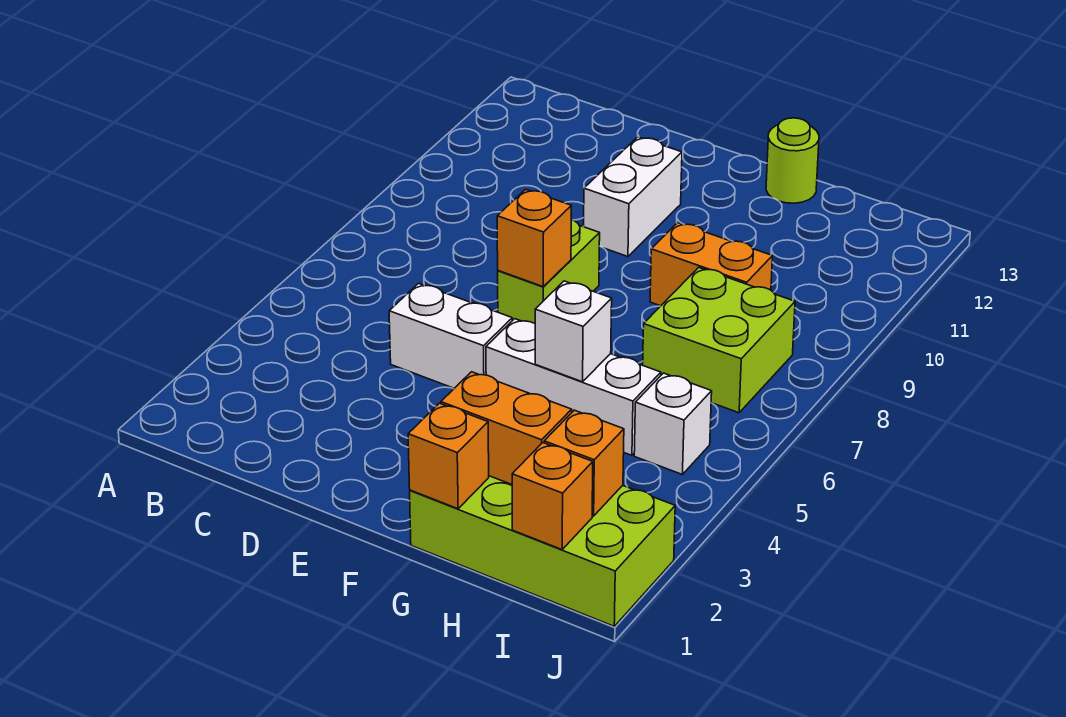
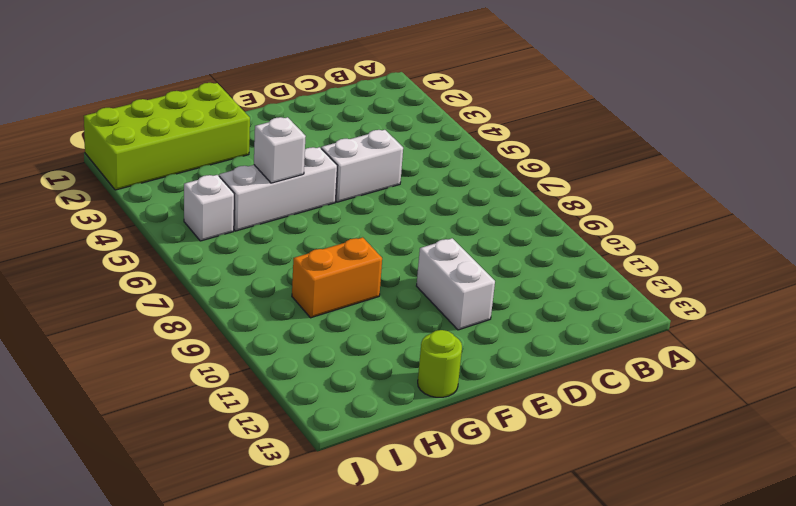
none -> lime brick E7:E8 level 1
none -> lime brick H7:I8 level 1
none -> orange brick E7 level 2

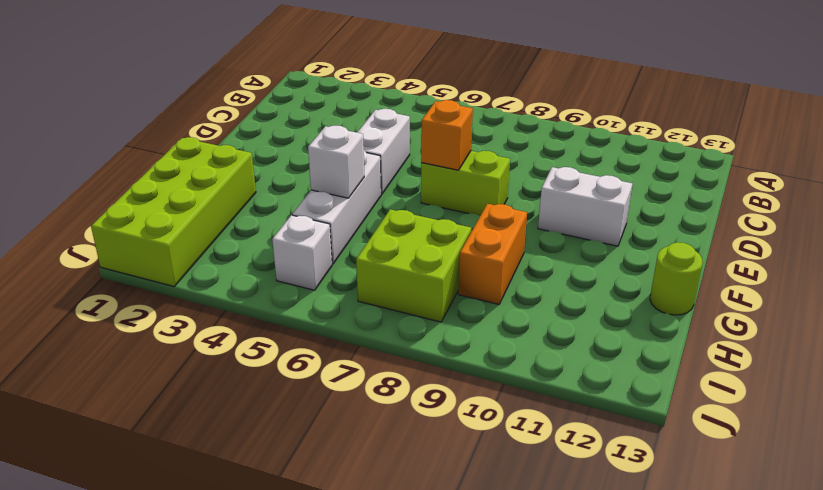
none -> orange brick G1 level 2
none -> orange brick G2:H2 level 2
none -> orange brick I1 level 2

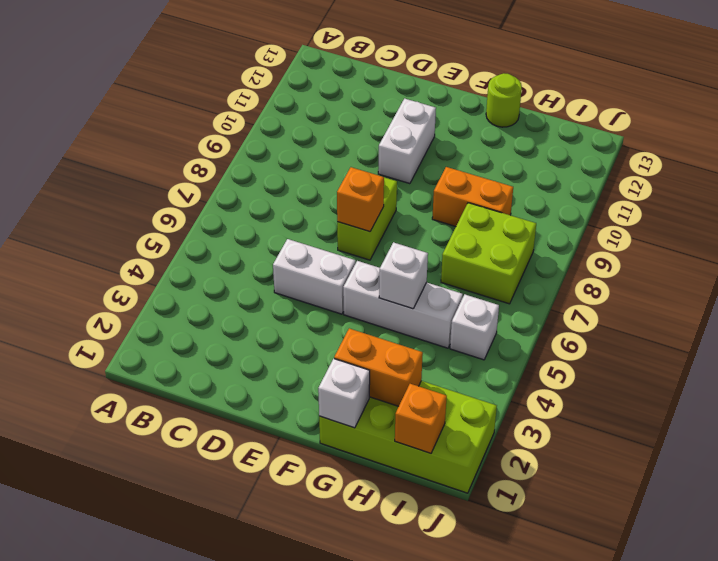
white brick G1 level 2 -> orange brick G1 level 2
none -> orange brick I2 level 2

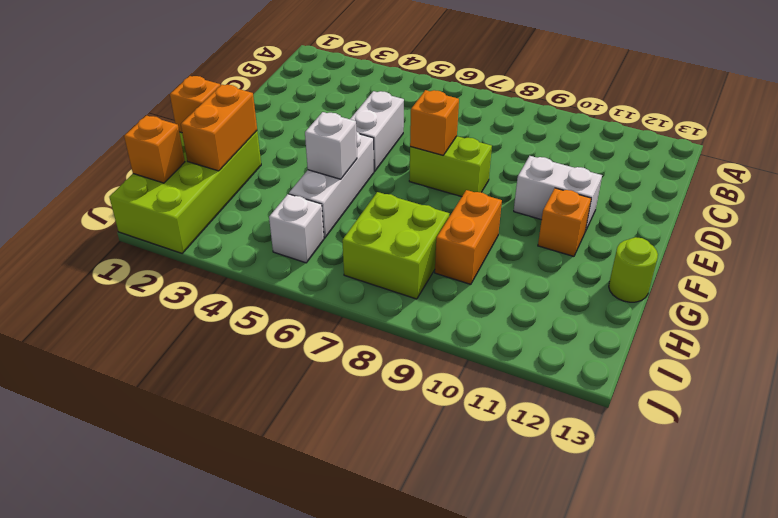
orange brick F11 level 1 -> orange brick I2 level 2

